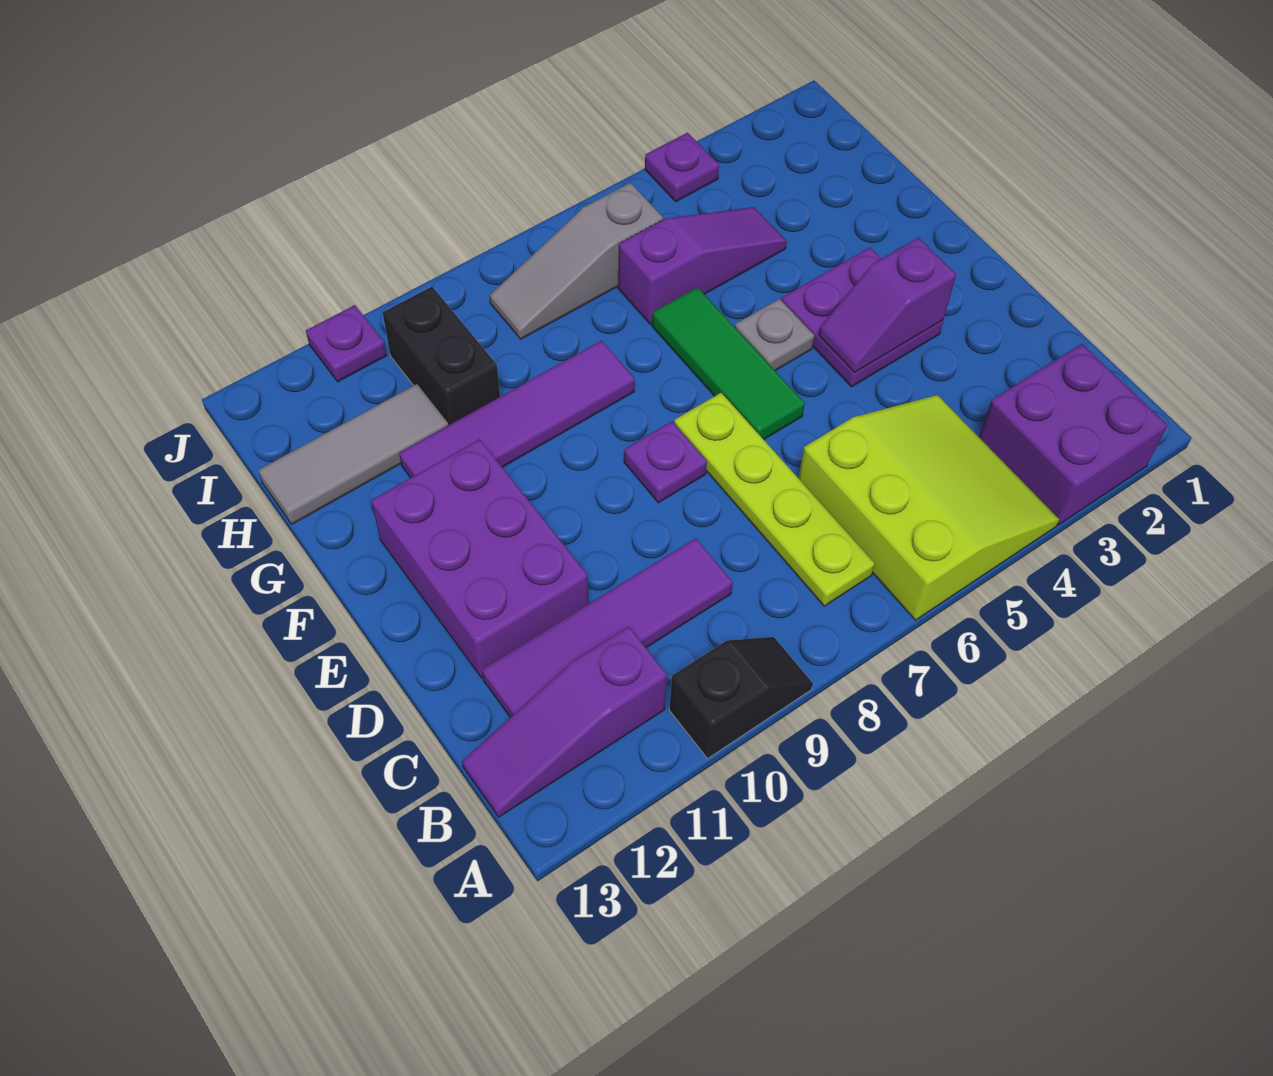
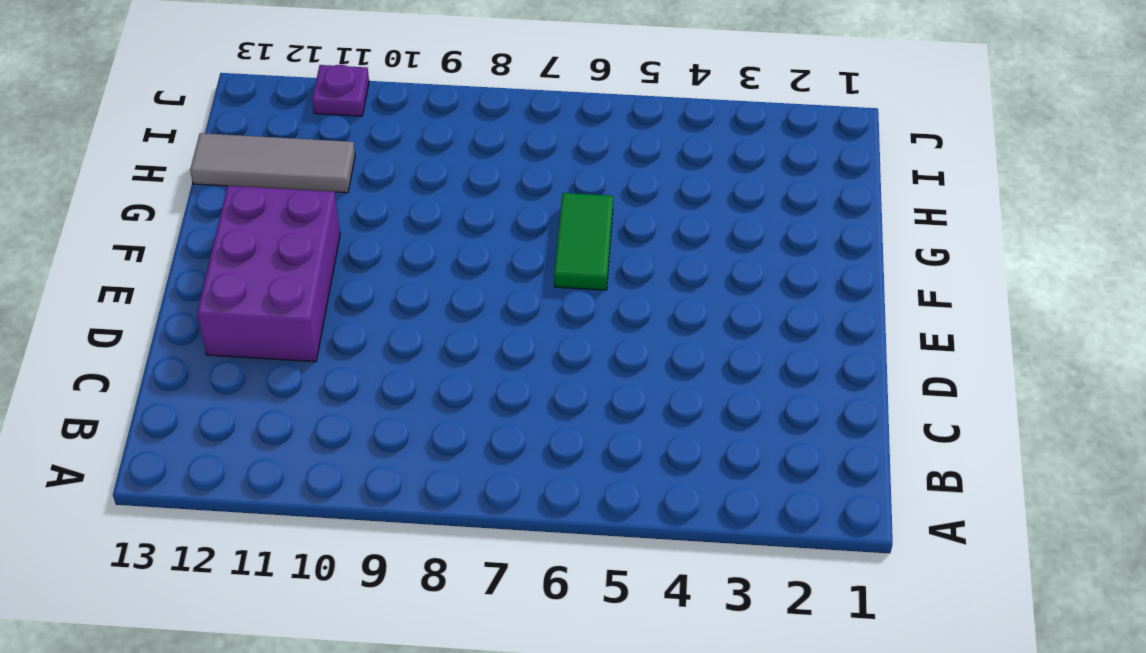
green tile F6:G6 level 1 -> green tile E6:G6 level 1
none -> purple brick A2:B3 level 1
none -> lime slope A4:C6 level 1 top 6
none -> black slope A9:A10 level 1 top 10

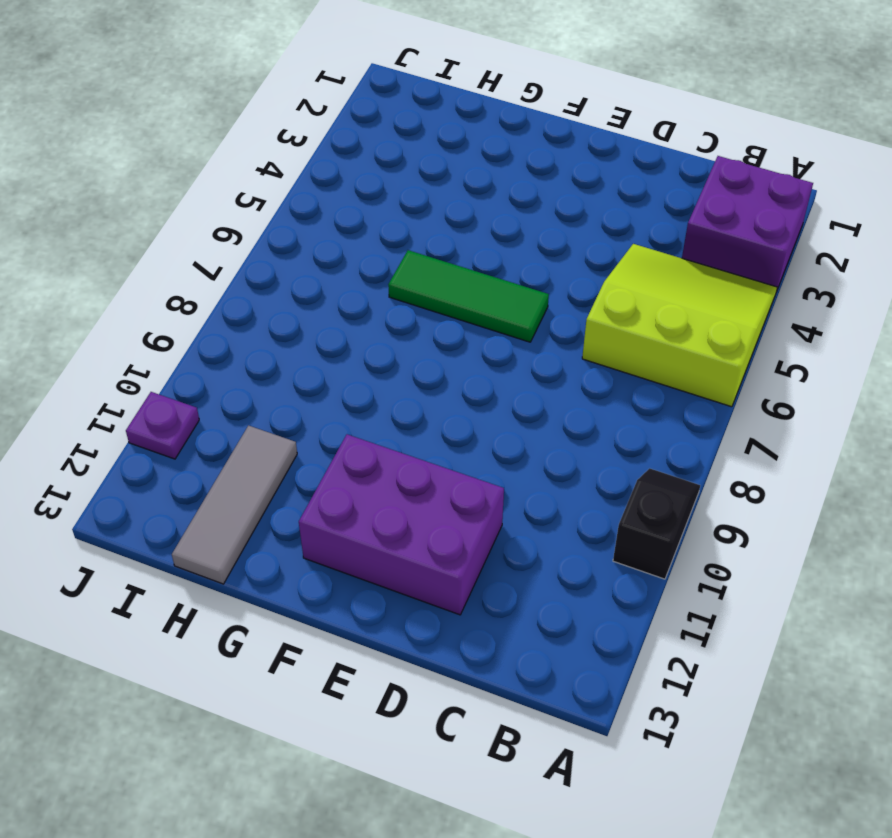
none -> lime plate B7:E7 level 1
none -> purple slope B11:B13 level 1 top 11
none -> purple tile C9:C12 level 1

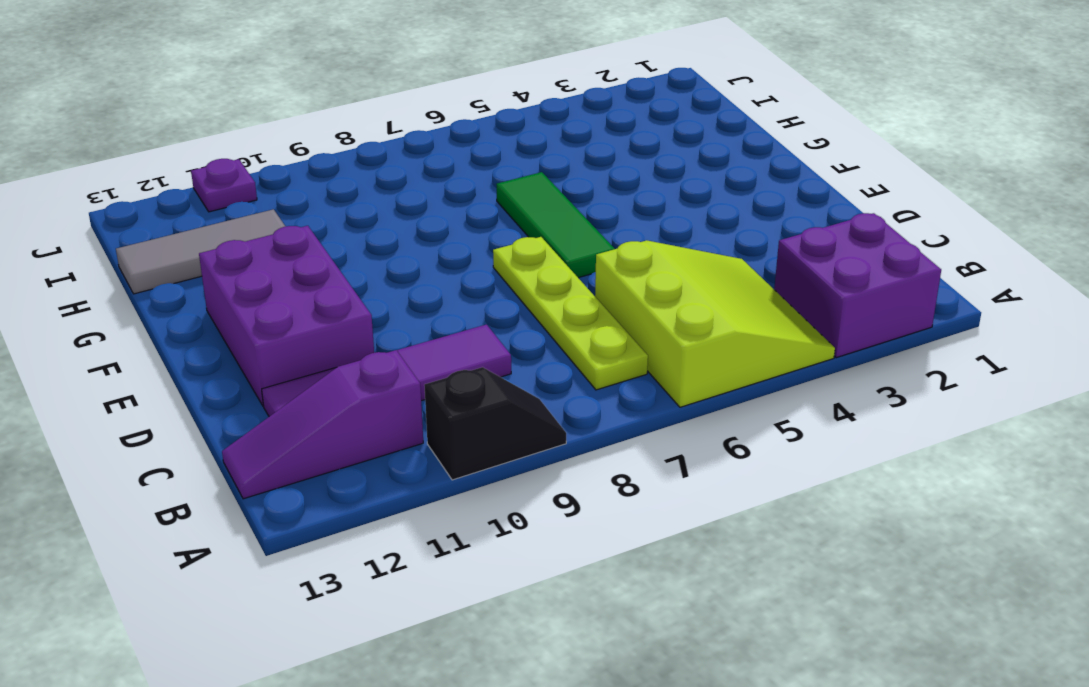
none -> purple plate E3:F4 level 1
none -> purple plate E8 level 1
none -> grey plate F5 level 1

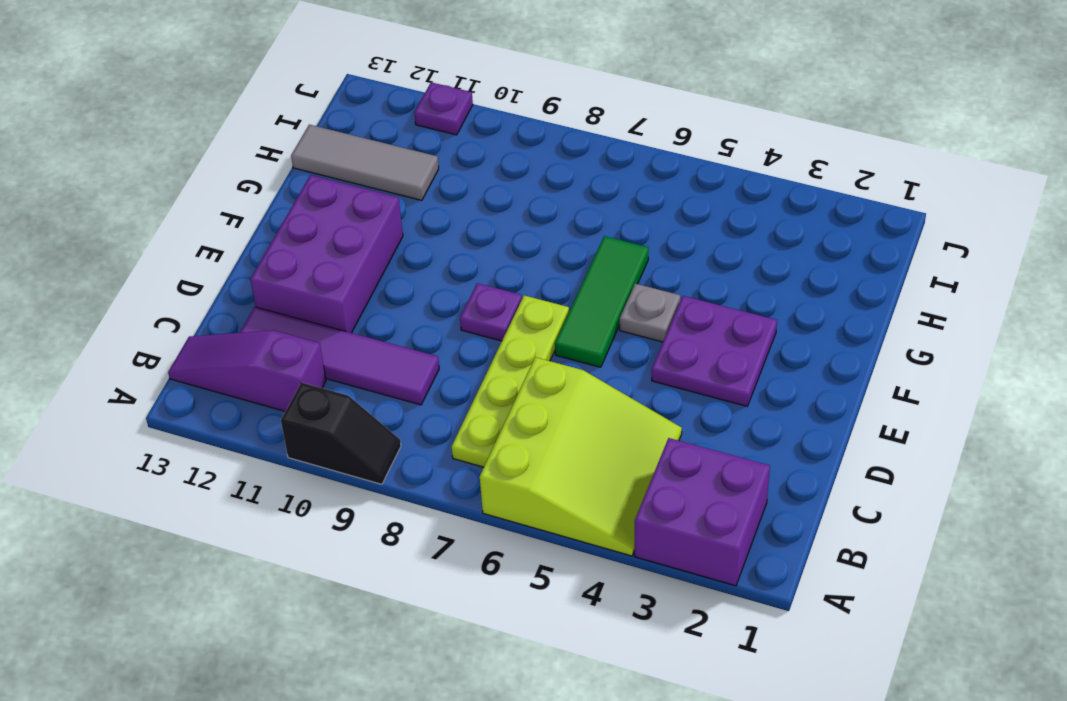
none -> purple tile G8:G11 level 1
none -> purple slope H4:H6 level 1 top 6
none -> black brick H10:I10 level 1

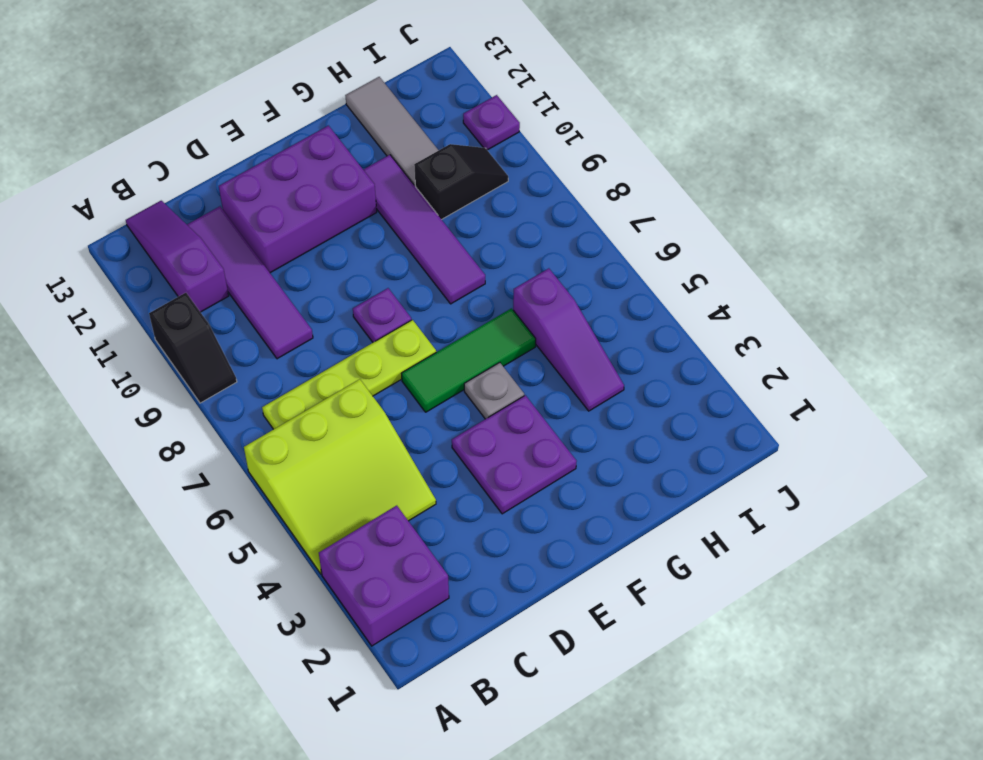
black slope H10:I10 level 1 top H -> black brick H10:I10 level 1
none -> grey slope I6:I8 level 1 top 6
none -> purple plate J4 level 1
none -> purple slope E3:E4 level 2 top 3

